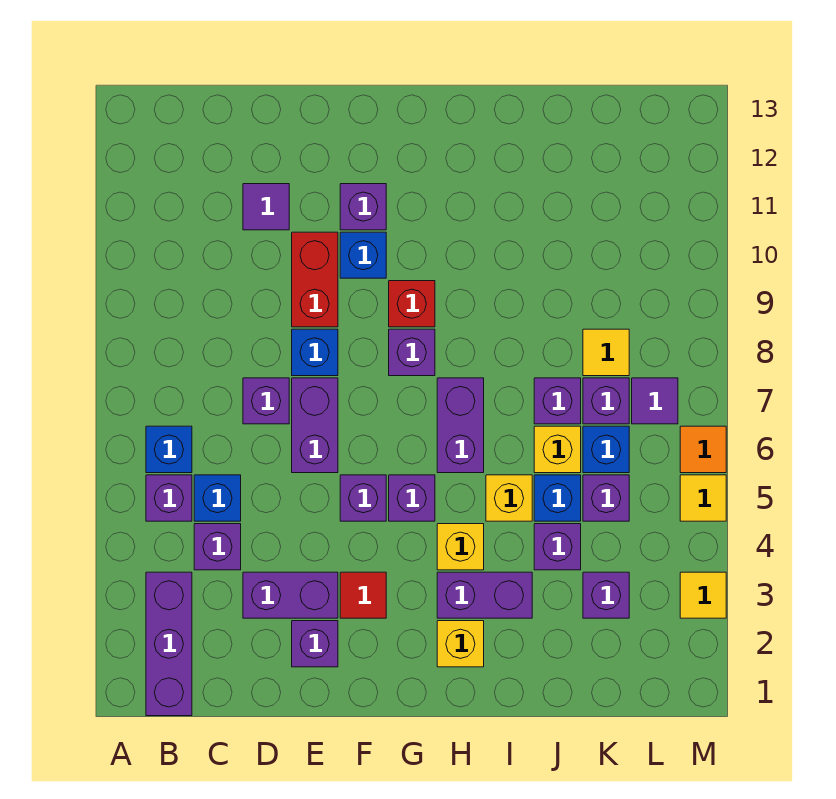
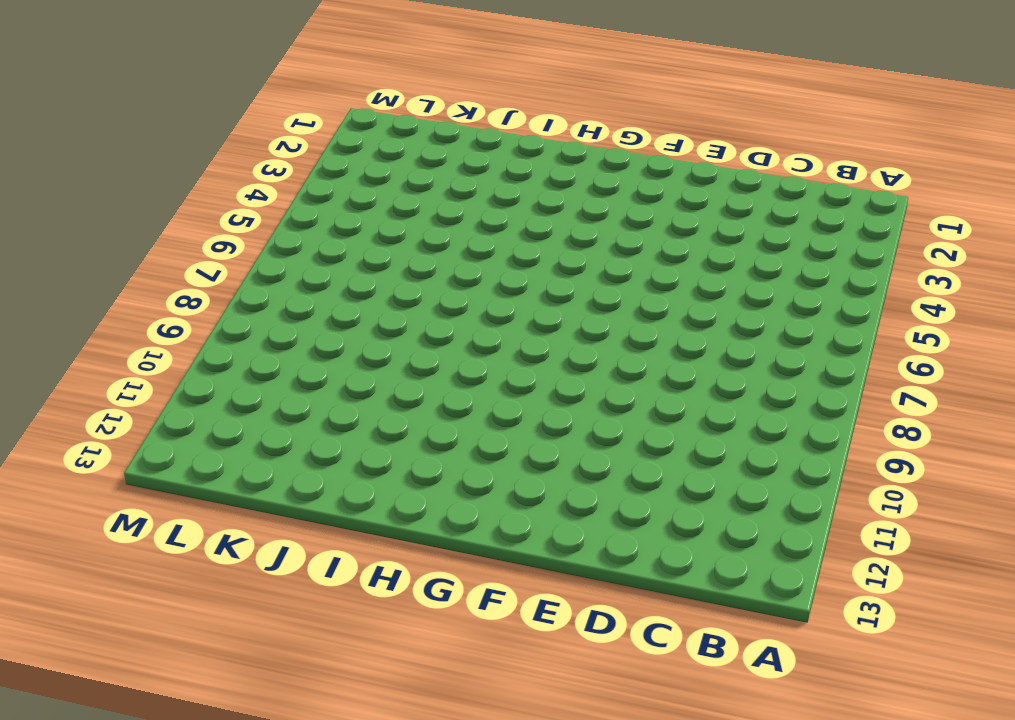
none -> purple brick B1:B3 level 1
none -> purple brick B5 level 1
none -> blue brick B6 level 1
none -> purple brick C4 level 1

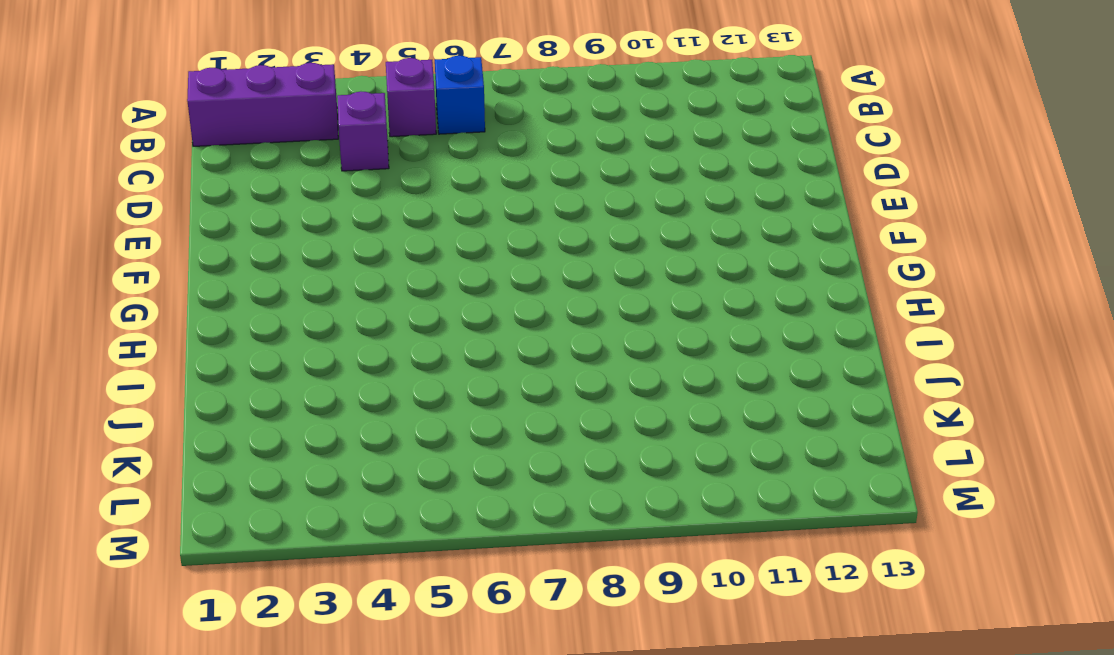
none -> blue brick C5 level 1
none -> purple brick D3:E3 level 1
none -> purple brick D7 level 1
none -> purple tile D11 level 1

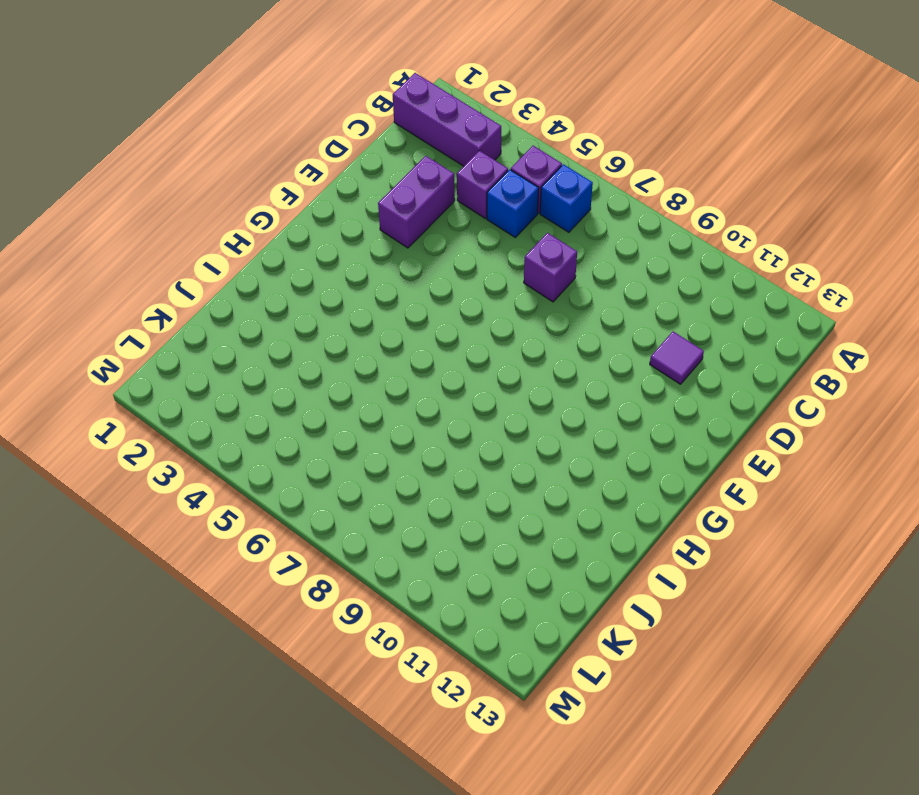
none -> purple brick E2 level 1
none -> purple brick E6:E7 level 1
none -> blue brick E8 level 1
none -> red brick E9:E10 level 1

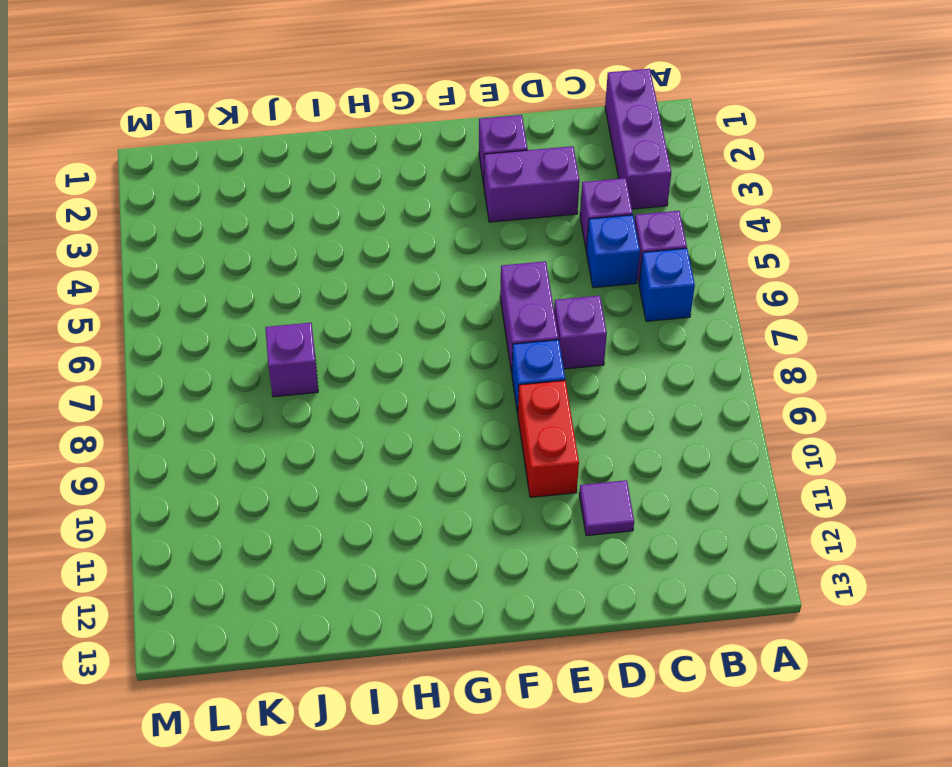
none -> red tile F3 level 1
none -> purple brick F5 level 1
none -> blue brick F10 level 1
none -> purple brick F11 level 1

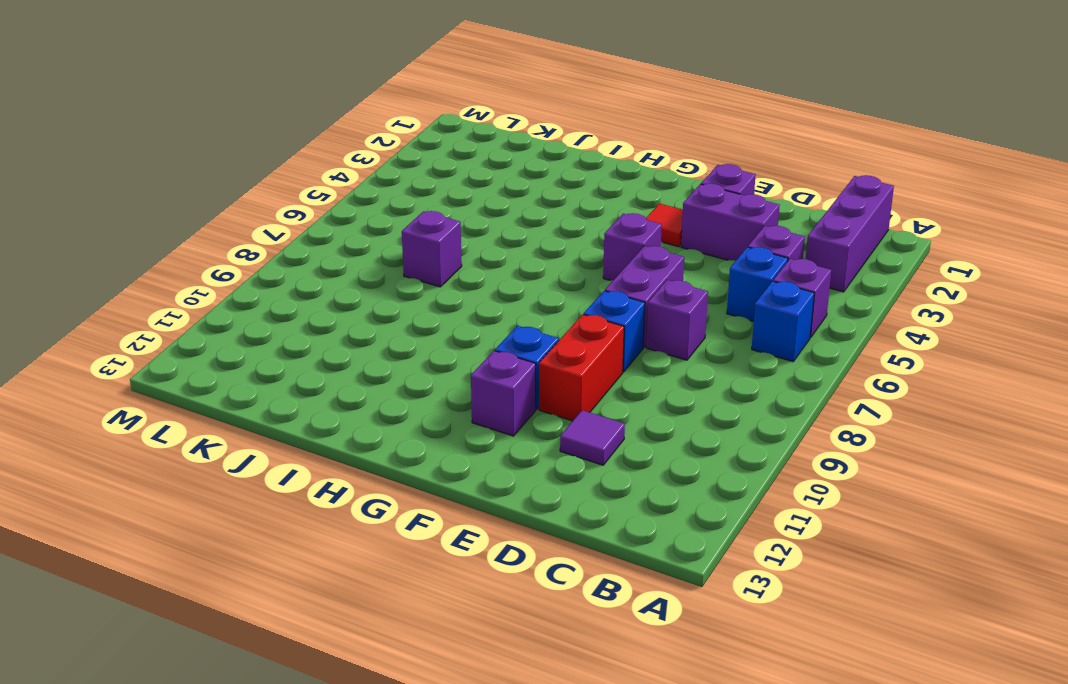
none -> purple brick G5 level 1
none -> purple brick G8 level 1
none -> red brick G9 level 1
none -> yellow brick H2 level 1

